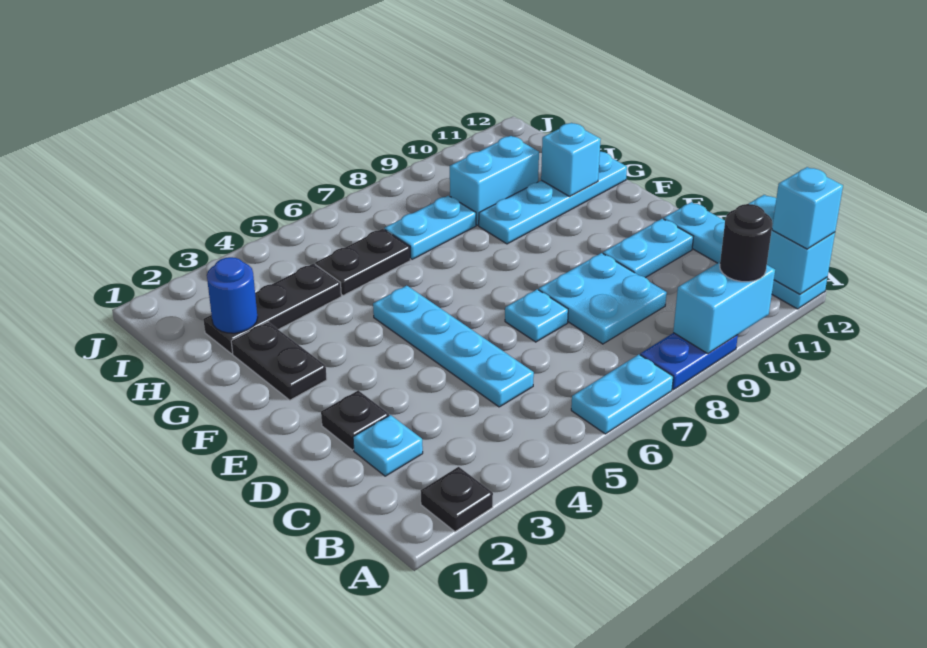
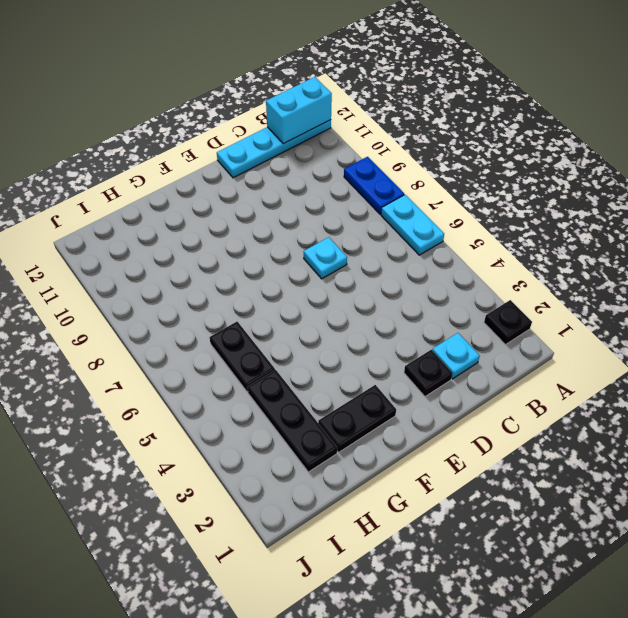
none -> cyan plate C5:F5 level 1
none -> cyan plate C8:D9 level 1
none -> cyan plate D10:D11 level 1

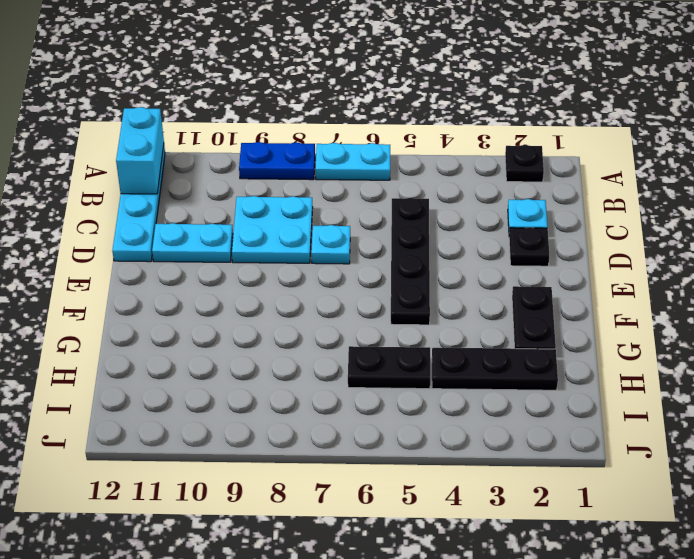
black plate C5:F5 level 1 -> cyan plate C5:F5 level 1
none -> cyan plate G9:G12 level 1
none -> cyan plate H7:H8 level 1
none -> cyan brick H9:H10 level 1

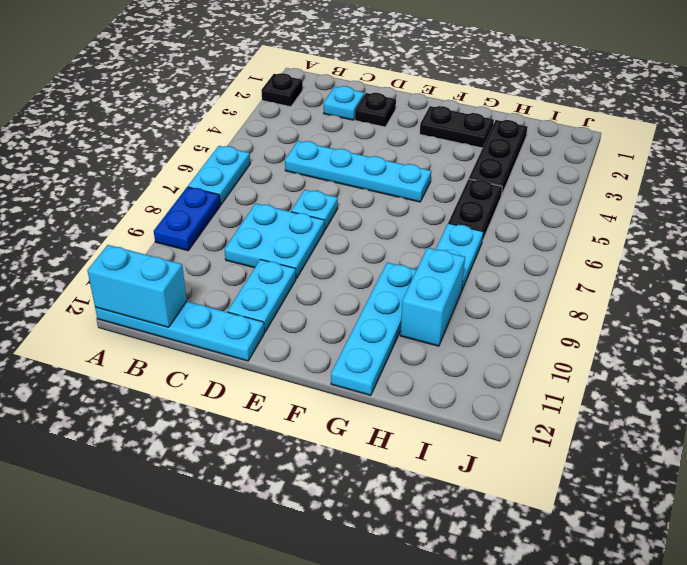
none -> cyan brick A9:A10 level 2
none -> cyan brick G11 level 2
none -> blue round brick H2 level 2

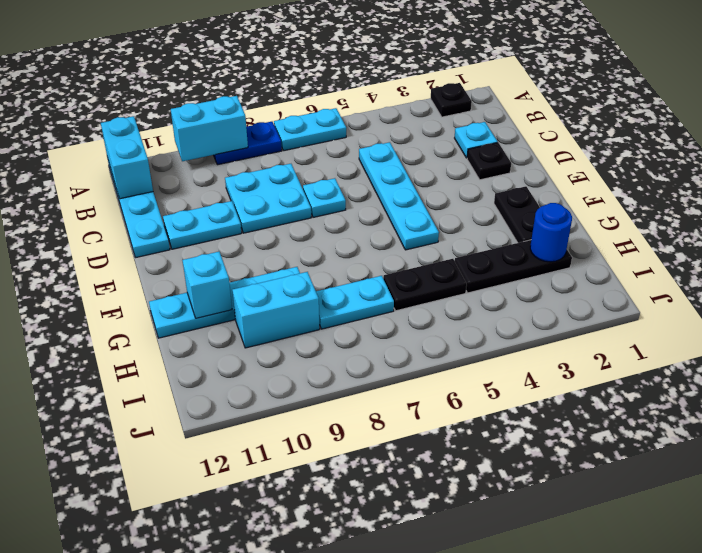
none -> black round brick A10 level 3
none -> cyan brick A12 level 3

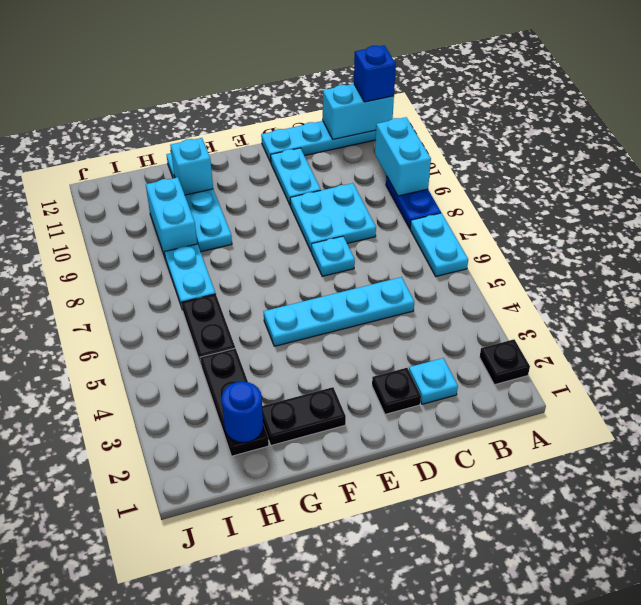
blue brick A12 level 3 -> cyan brick A12 level 3
none -> black round brick A10 level 3

